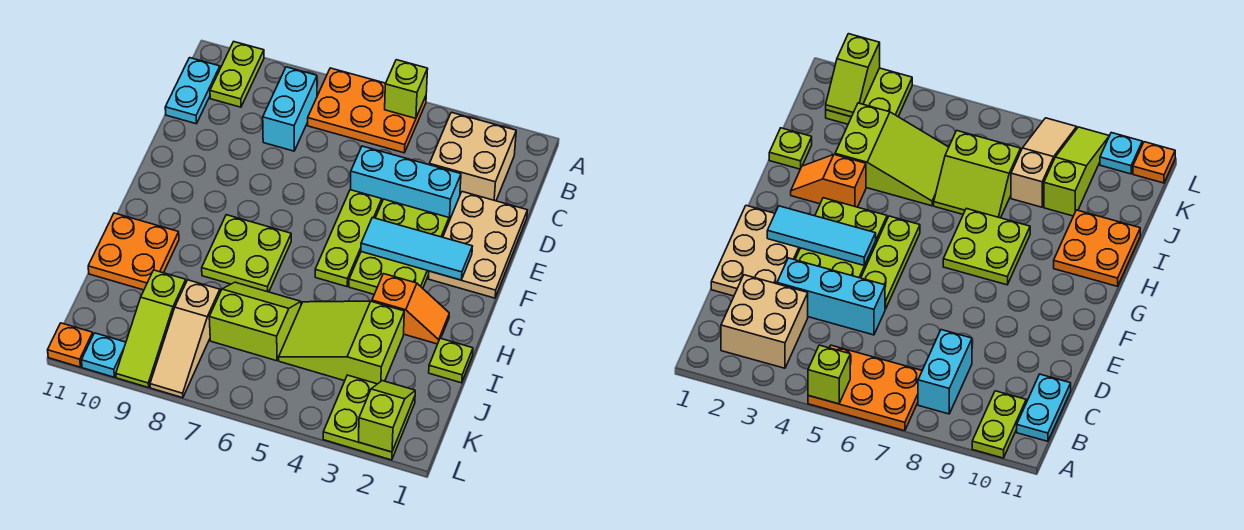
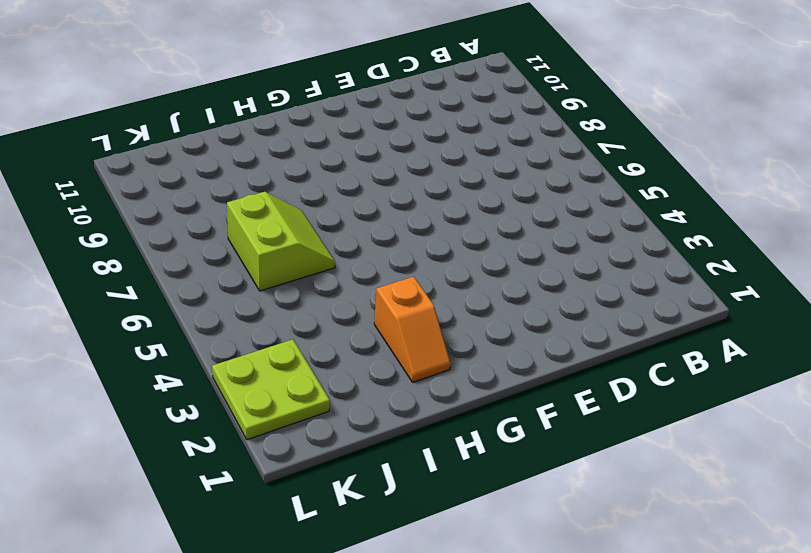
none -> orange plate A5:B7 level 1
none -> lime plate A10:B10 level 1
none -> tan brick B2:C3 level 1

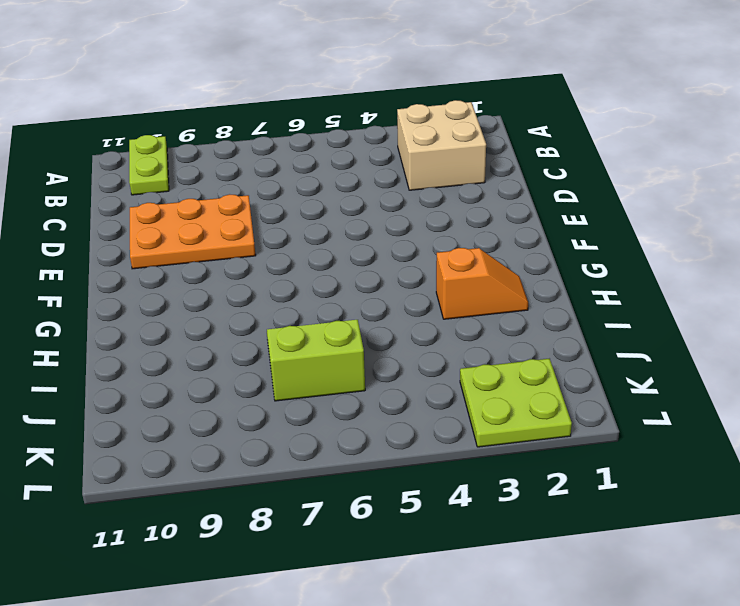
orange plate D8:E10 level 1 -> orange plate A5:B7 level 1
none -> cyan brick B8:C8 level 1
none -> cyan plate B11:C11 level 1
none -> tan plate D1:F2 level 1

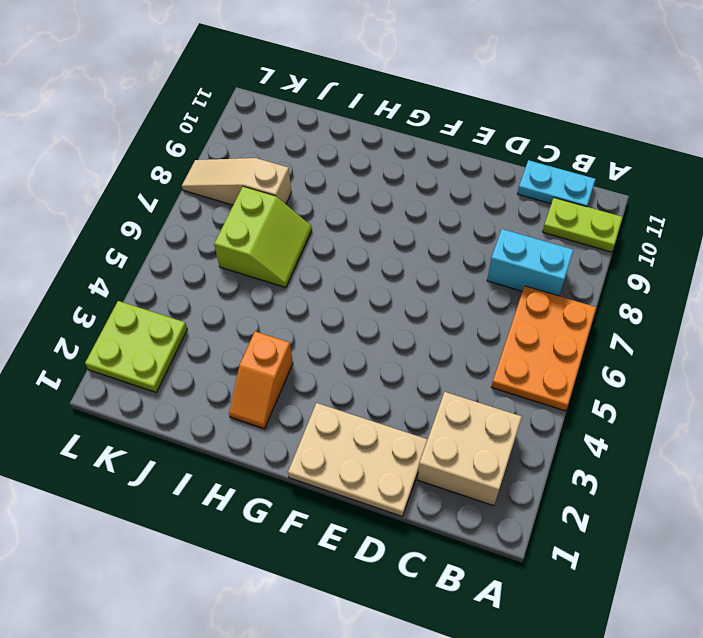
none -> cyan brick D3:D5 level 1
none -> lime plate E3:G4 level 1
none -> lime plate E5:G5 level 1

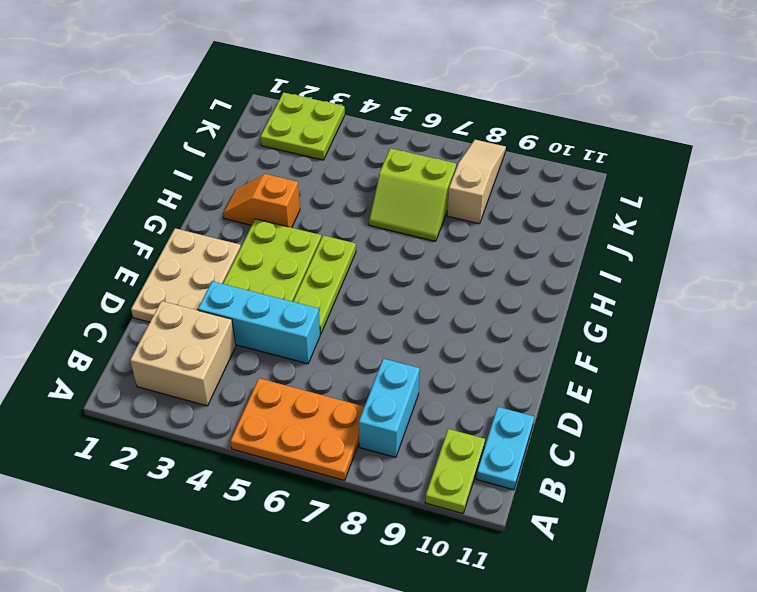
none -> lime plate G7:H8 level 1
none -> orange plate H10:I11 level 1
none -> lime plate I1 level 1

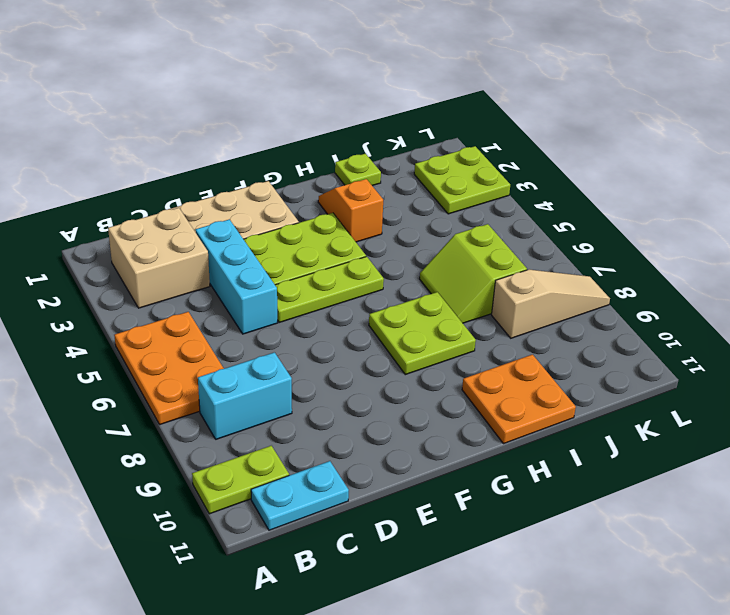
none -> lime slope I3:J5 level 1 top 3
none -> lime slope J9:L9 level 1 top J
none -> cyan plate L10 level 1

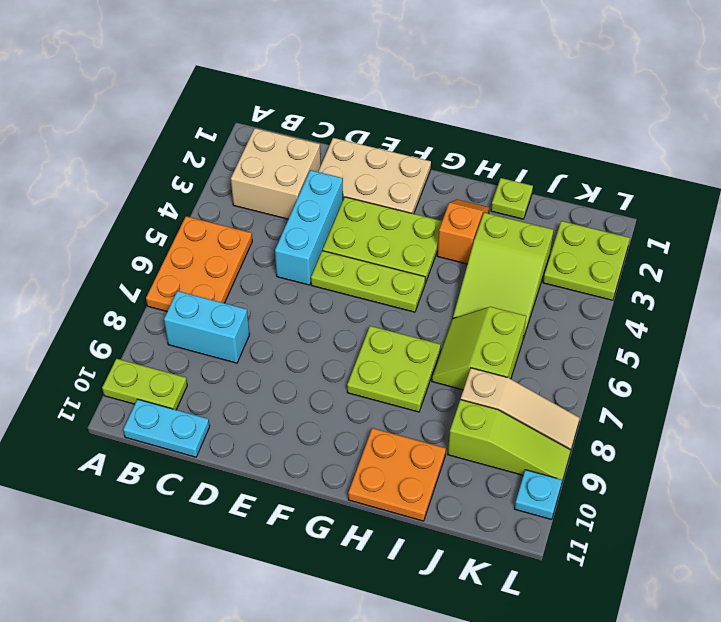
none -> orange plate L11 level 1
none -> lime brick A5 level 2
none -> cyan tile F2:F4 level 2

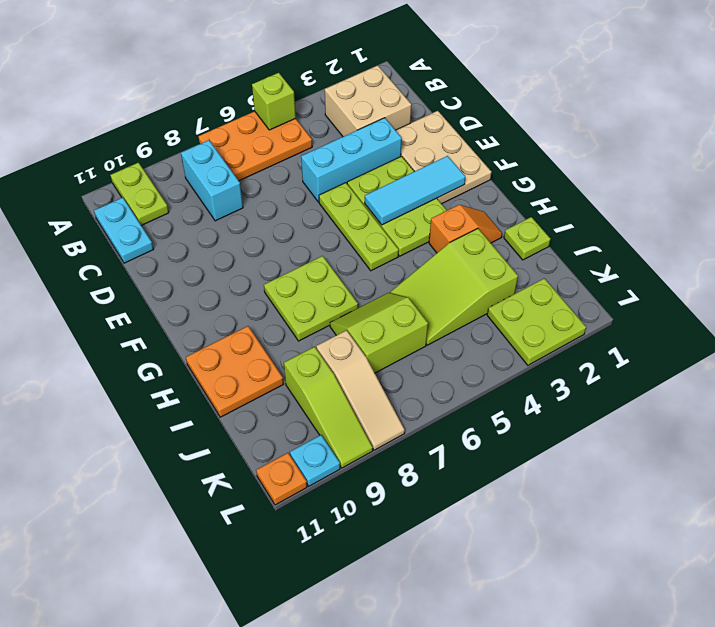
none -> lime slope K2:L2 level 2 top L

